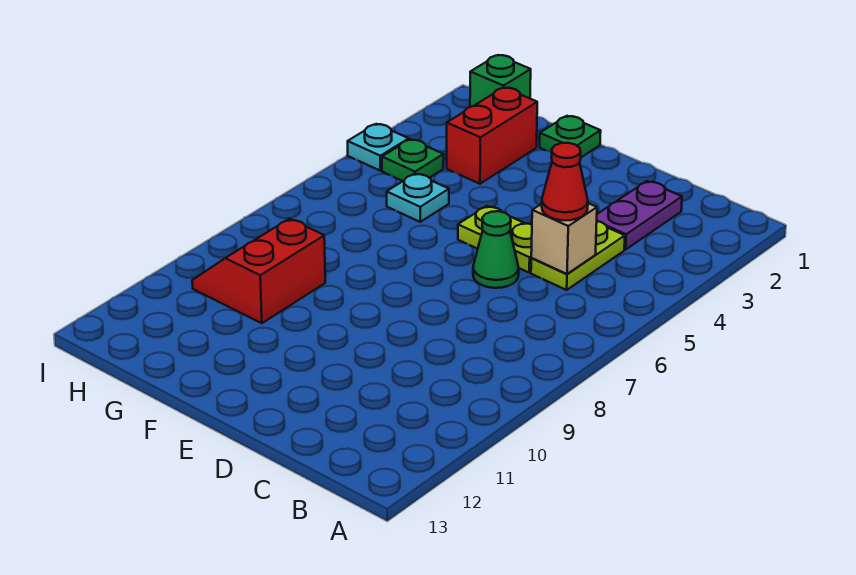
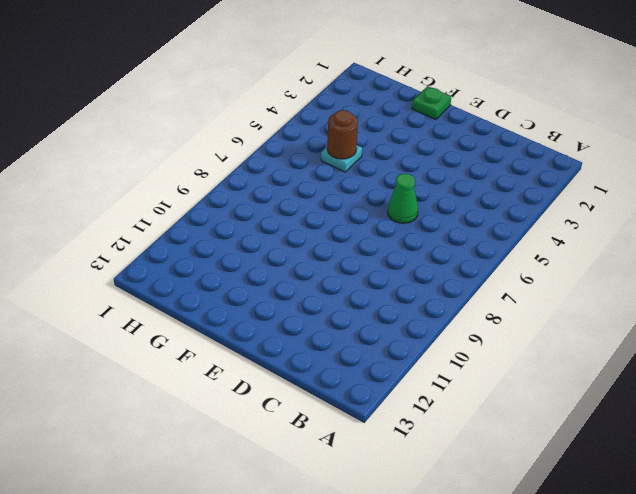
brown round brick G5 level 2 -> none
none -> purple plate C2:C3 level 1
none -> lime plate C4:C5 level 1
none -> lime plate D5:E5 level 1

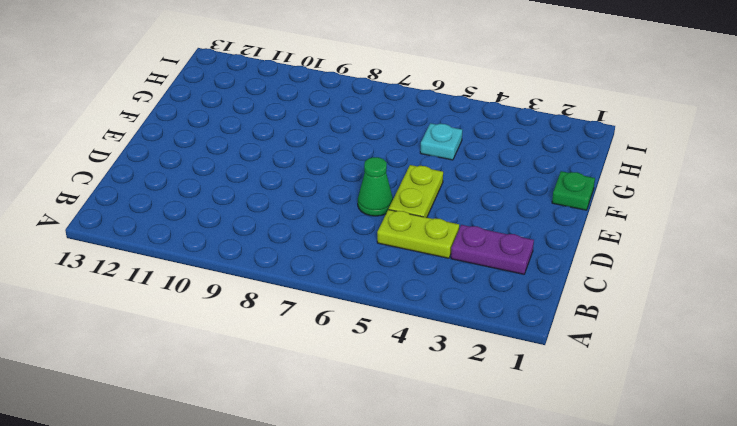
none -> red brick G2:G3 level 1
none -> red slope G9:H10 level 1 top G
none -> green brick H1 level 1

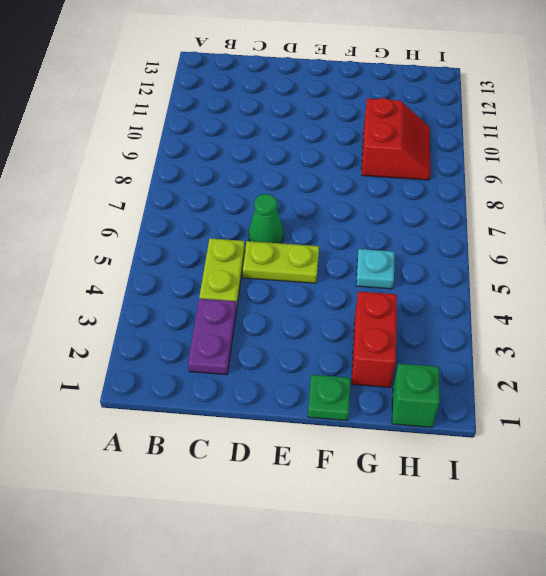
none -> green plate H4 level 1
none -> cyan plate I4 level 1
none -> tan brick C5 level 2

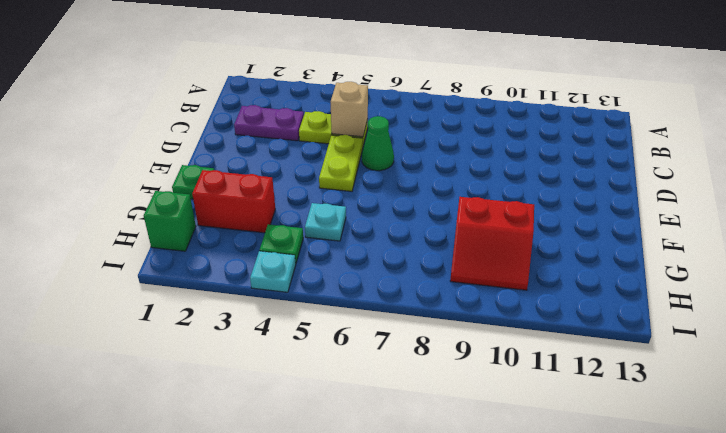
none -> red cone C5 level 3

